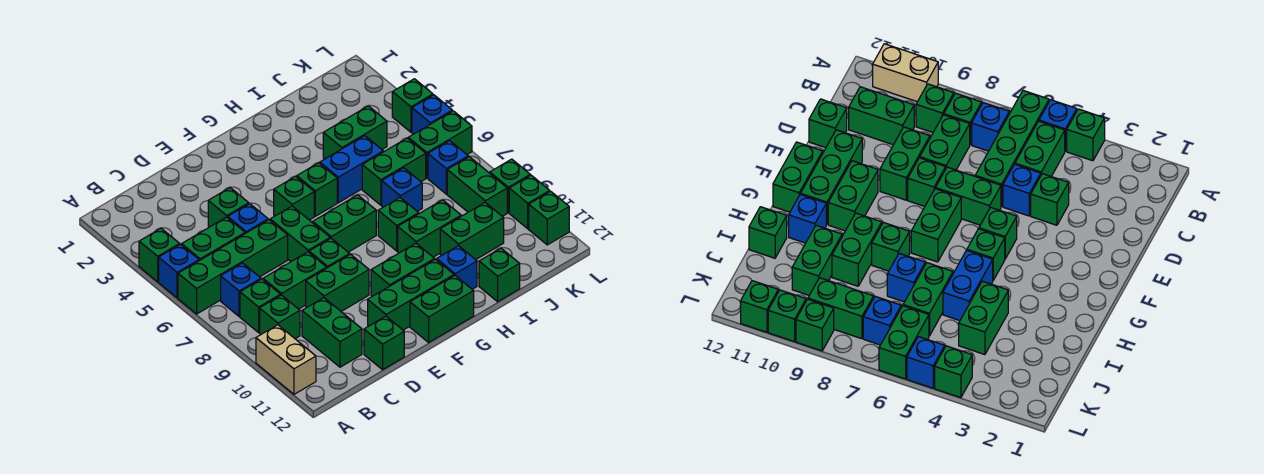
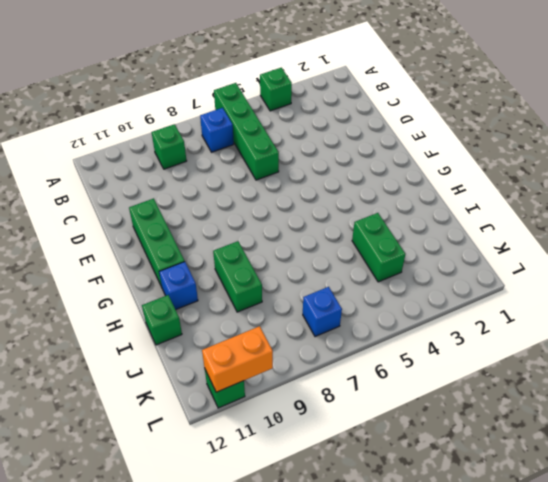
orange brick L10:L11 level 2 -> none
none -> blue brick A5 level 1
none -> tan brick A10:A11 level 1
none -> green brick B5:C5 level 1
none -> green brick B8 level 1

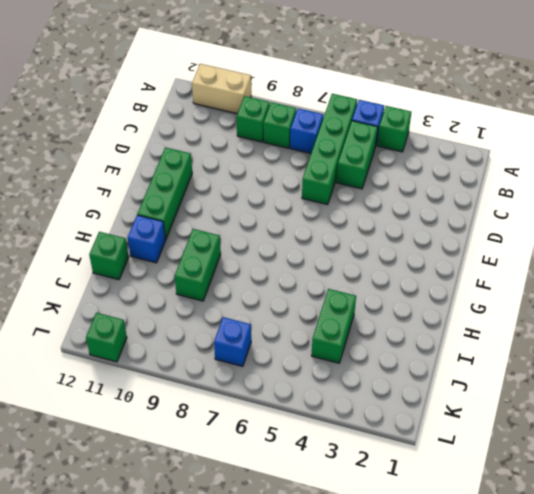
none -> green brick C8:D8 level 1
none -> green brick C10:C11 level 1
none -> green brick D4 level 1
none -> blue brick D5 level 1

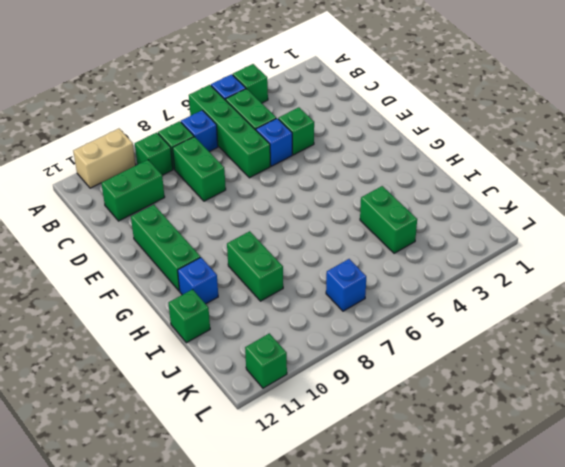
none -> green brick D9:E9 level 1
none -> green brick D12 level 1
none -> green brick E6:E7 level 1
none -> green brick E8 level 1

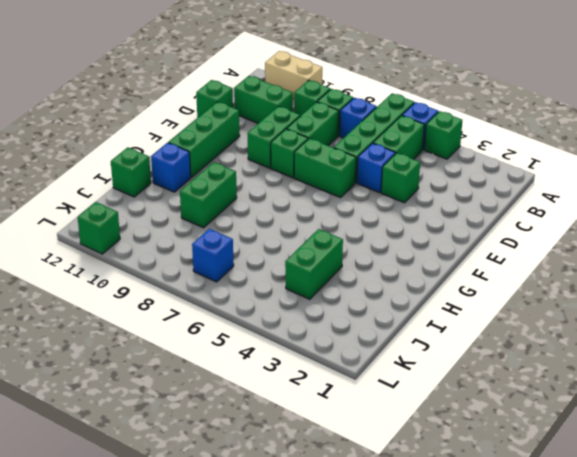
none -> green brick F5 level 1
none -> green brick F7:G7 level 1
none -> green brick F10:G10 level 1
none -> green brick F12:G12 level 1

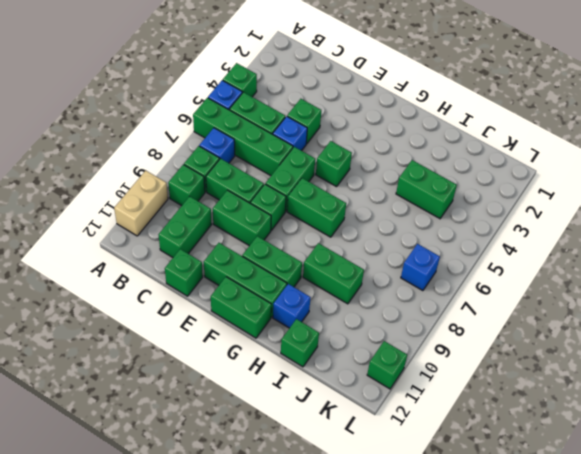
none -> green brick G5 level 1
none -> blue brick H5:I5 level 1
none -> green brick H8 level 1
none -> green brick I6:J6 level 1

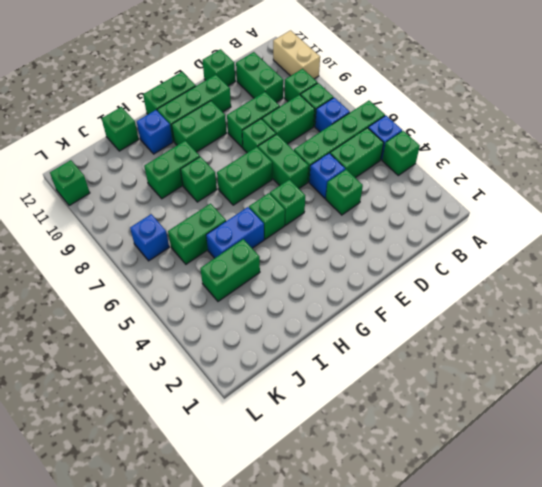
none -> blue brick I7 level 1
none -> green brick I10:J10 level 1
none -> green brick K6:L6 level 1
none -> green brick K8:K9 level 1

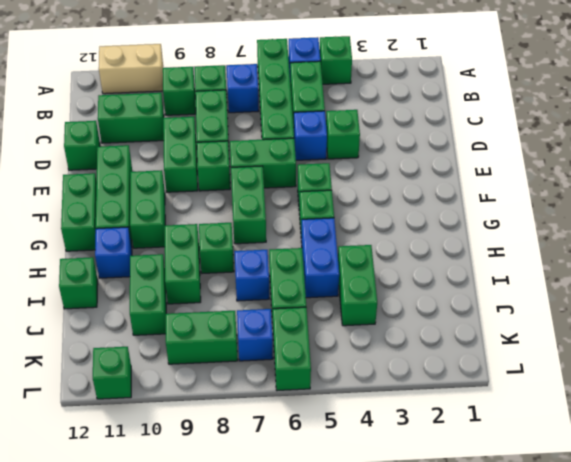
none -> green brick L4 level 1
none -> blue brick L5 level 1
none -> green brick L9 level 1
none -> green brick L10 level 1

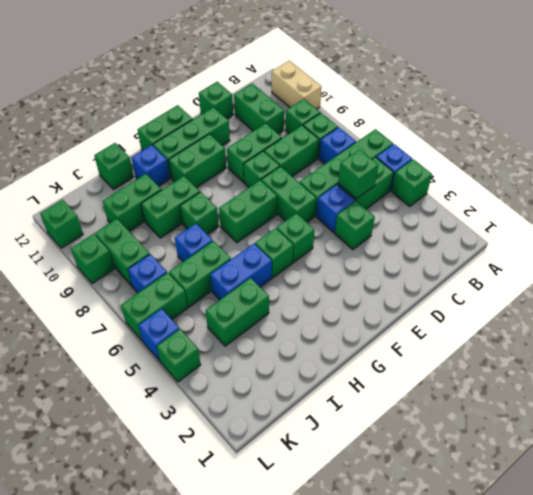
green brick C5 level 2 -> green brick L10 level 1

